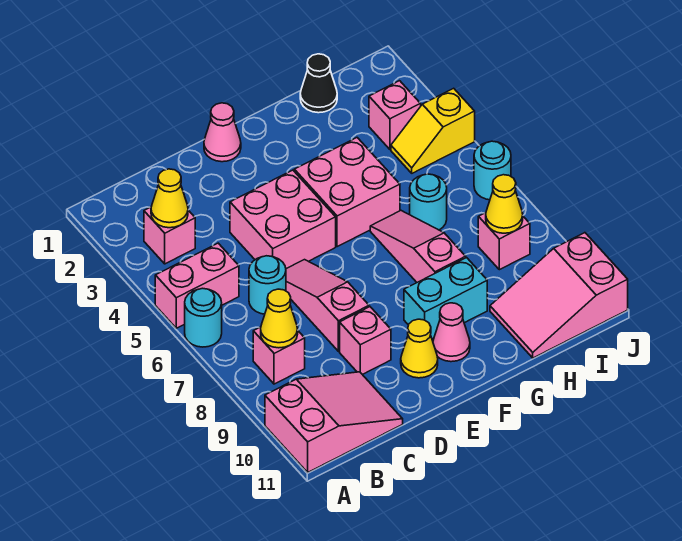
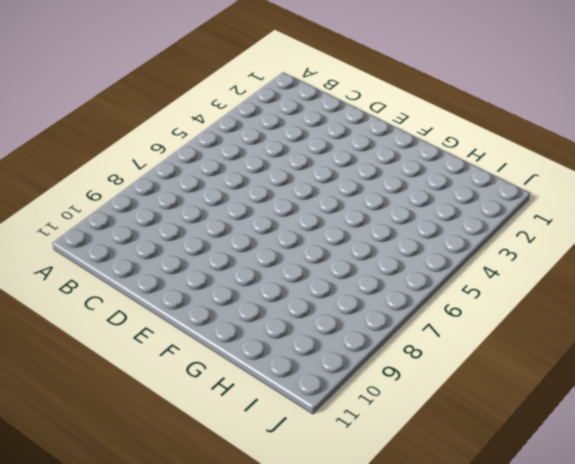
none -> pink brick A5:B5 level 1
none -> cyan round brick A6 level 1
none -> pink slope A10:C11 level 1 top A

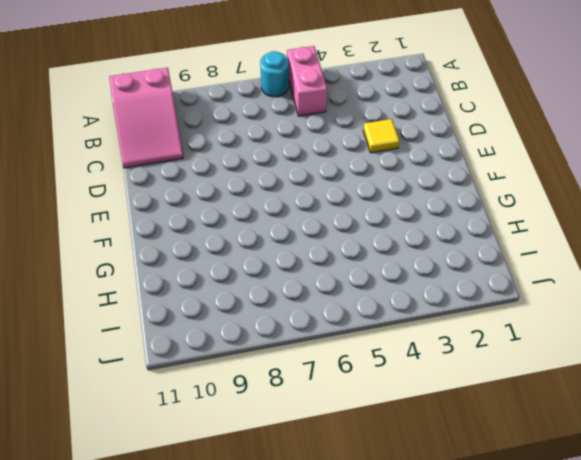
yellow tile D3 level 1 -> none
none -> pink brick B3 level 1
none -> pink brick B8 level 1
none -> cyan round brick C6 level 1

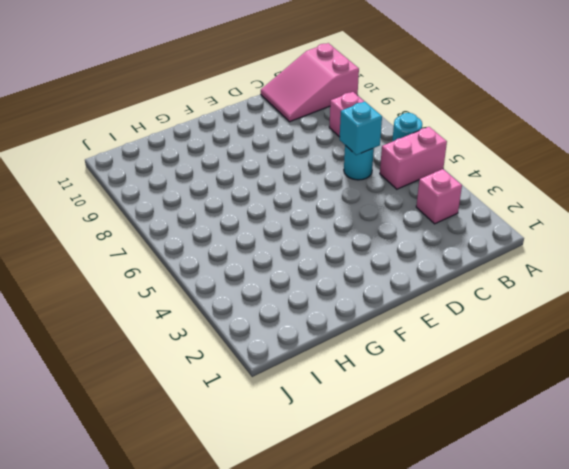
cyan brick C6 level 2 -> none
none -> pink brick D4:E5 level 1
none -> pink slope D6:D8 level 1 top 8
none -> pink brick D9 level 1

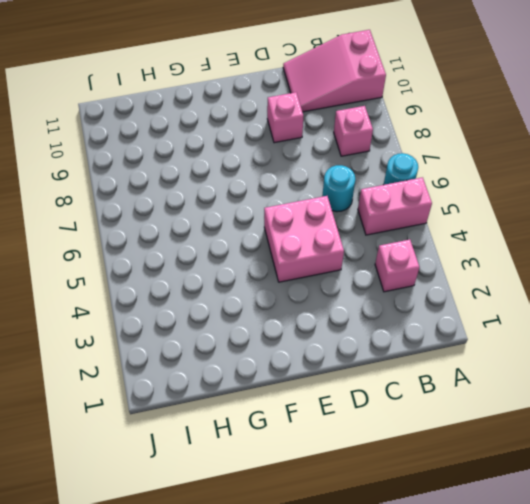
none -> pink slope D6:D8 level 1 top 8
none -> pink cone E1 level 1
none -> yellow cone E10 level 1

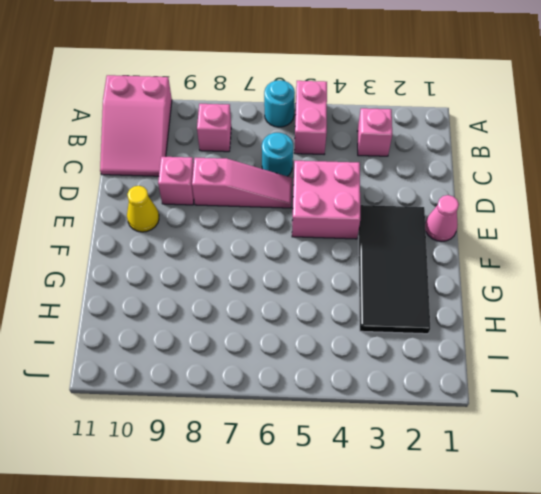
black tile E2:H3 level 1 -> none
none -> pink brick F4:G5 level 1
none -> cyan brick F9:G9 level 1
none -> pink cone F10 level 1

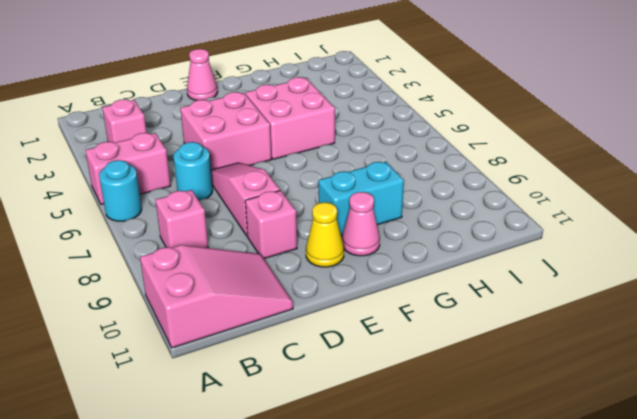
none -> pink slope G6:G8 level 1 top 8
none -> black cone H1 level 1
none -> cyan round brick H6 level 1

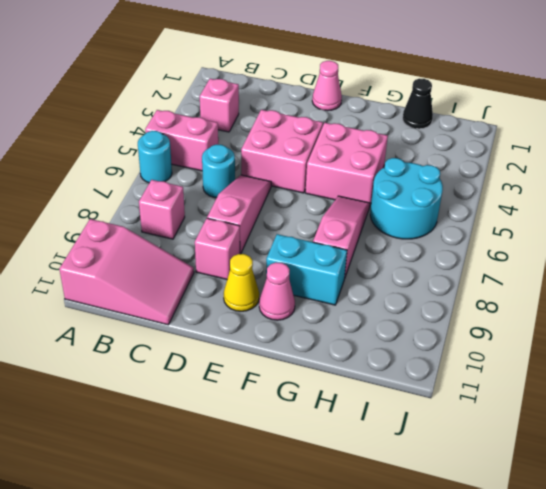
cyan round brick H5:I6 level 1 -> cyan round brick H6 level 1
none -> pink slope H10:J11 level 1 top J
none -> pink brick I3 level 1
none -> yellow slope I4:J4 level 1 top J

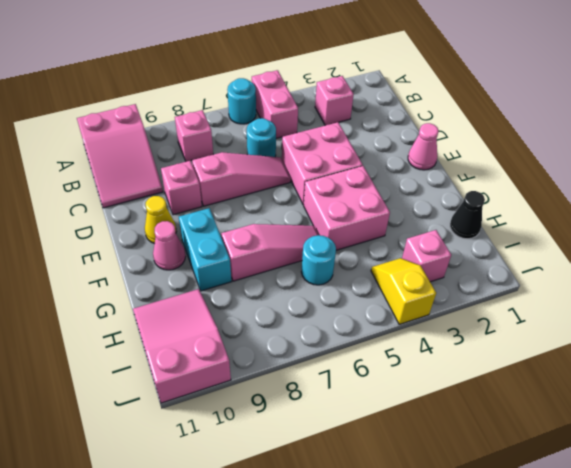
none -> pink brick I8 level 1
none -> cyan round brick J6 level 1
none -> yellow cone B3 level 2

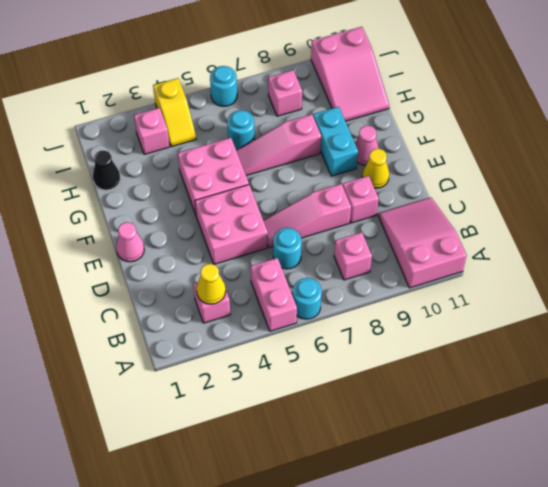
none -> yellow cone B8 level 2
none -> yellow cone I8 level 2

